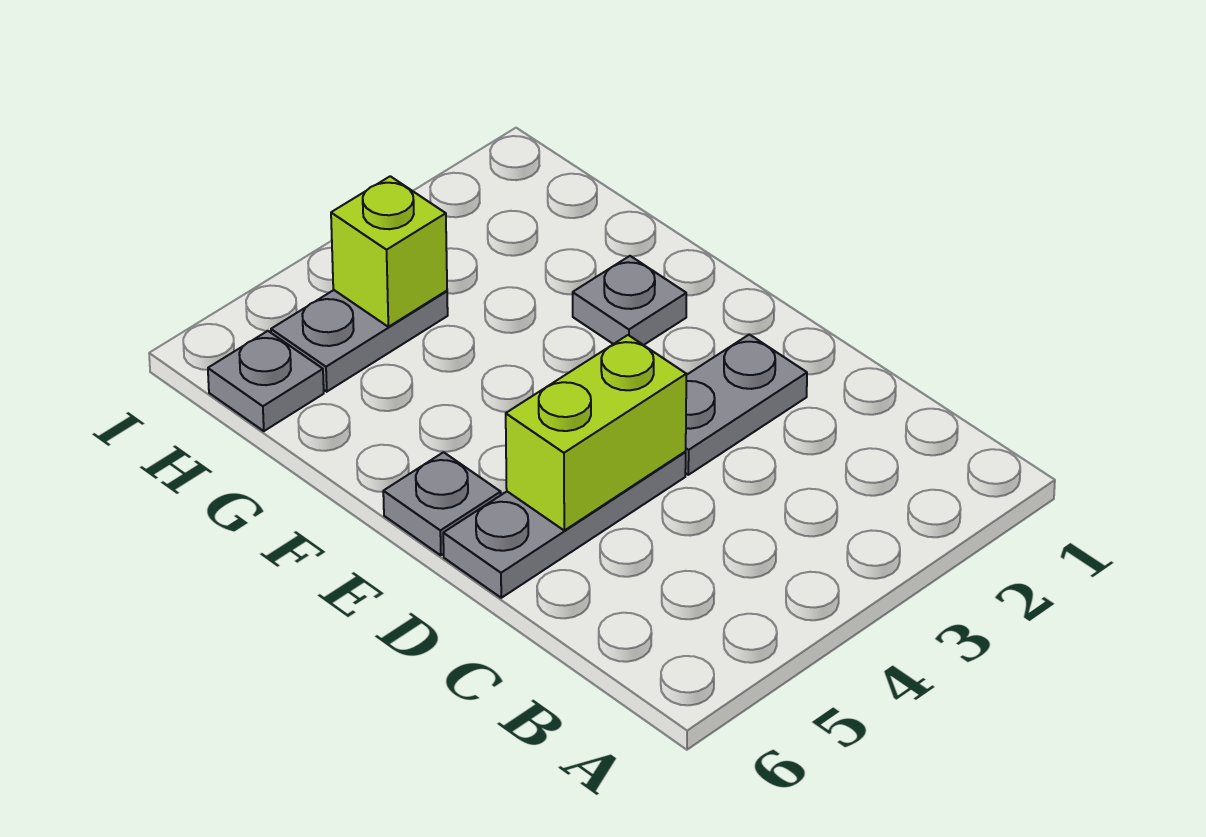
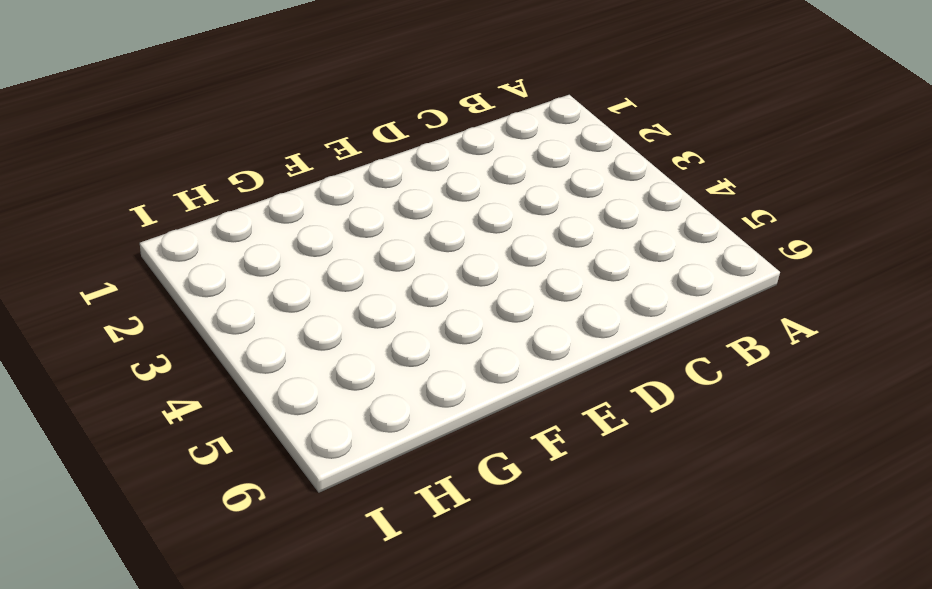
none -> grey plate D2:D3 level 1
none -> grey plate D4:D6 level 1

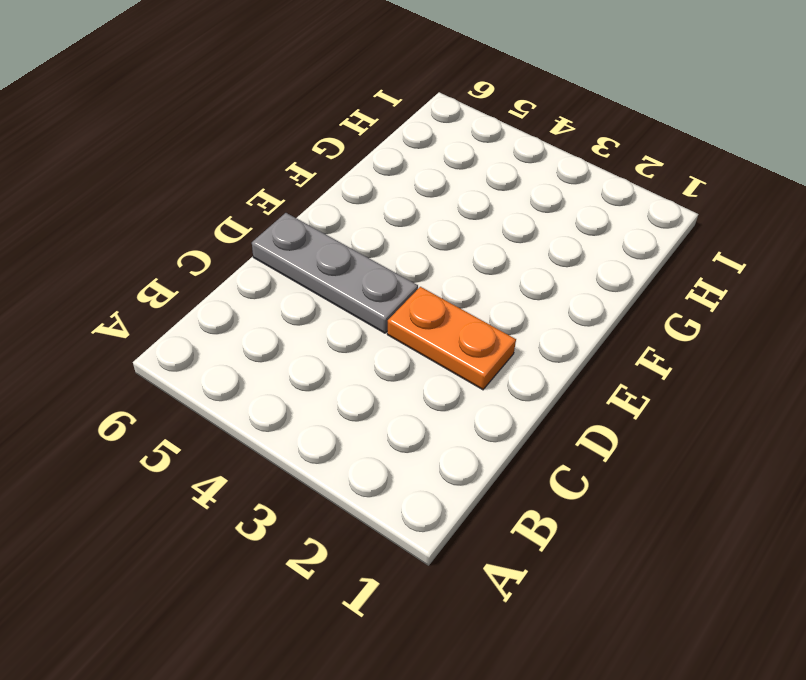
orange plate D2:D3 level 1 -> grey plate D2:D3 level 1
none -> grey plate E6 level 1
none -> grey plate F2 level 1

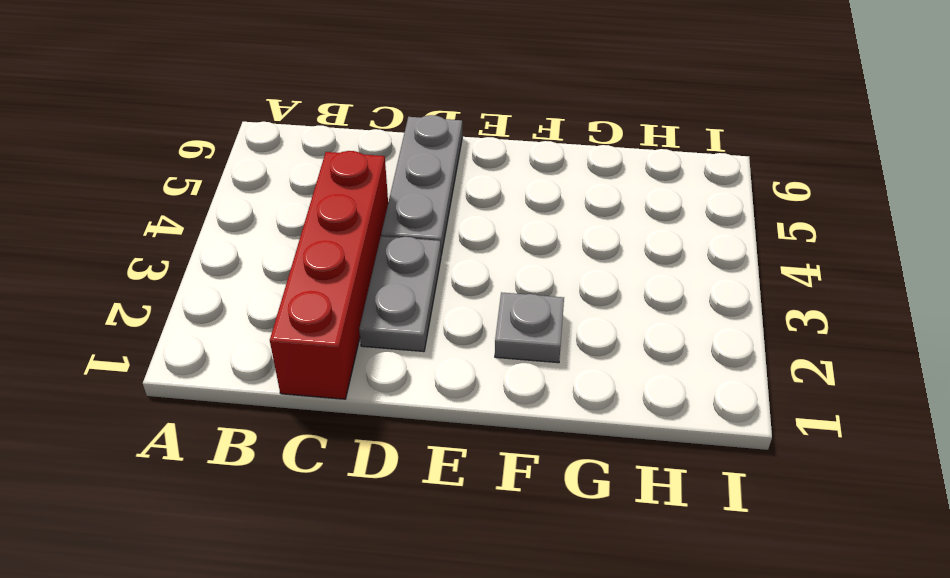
red brick C1:C4 level 1 -> none
none -> grey plate E6 level 1
none -> grey plate H4:H5 level 1

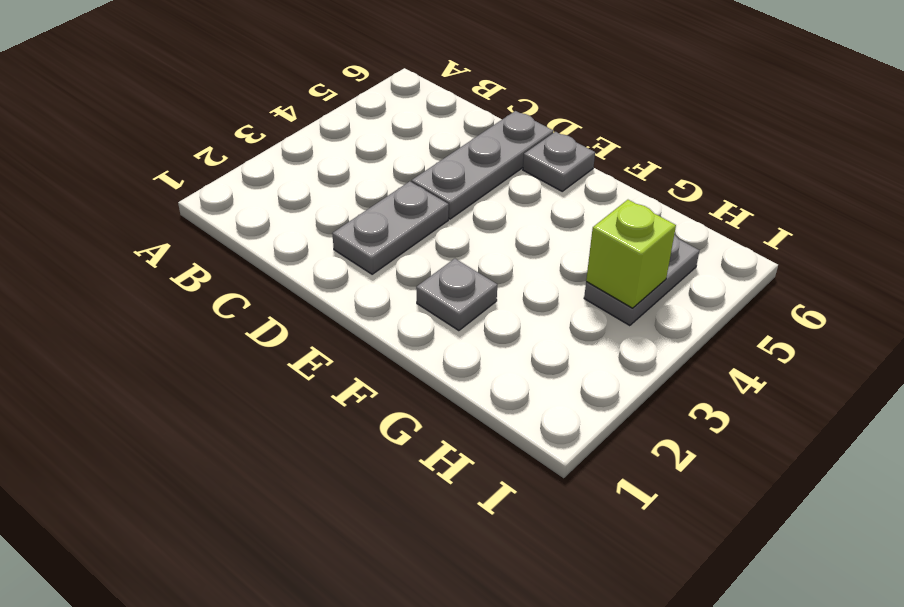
none -> grey plate H6 level 1
none -> lime brick D4:D5 level 2

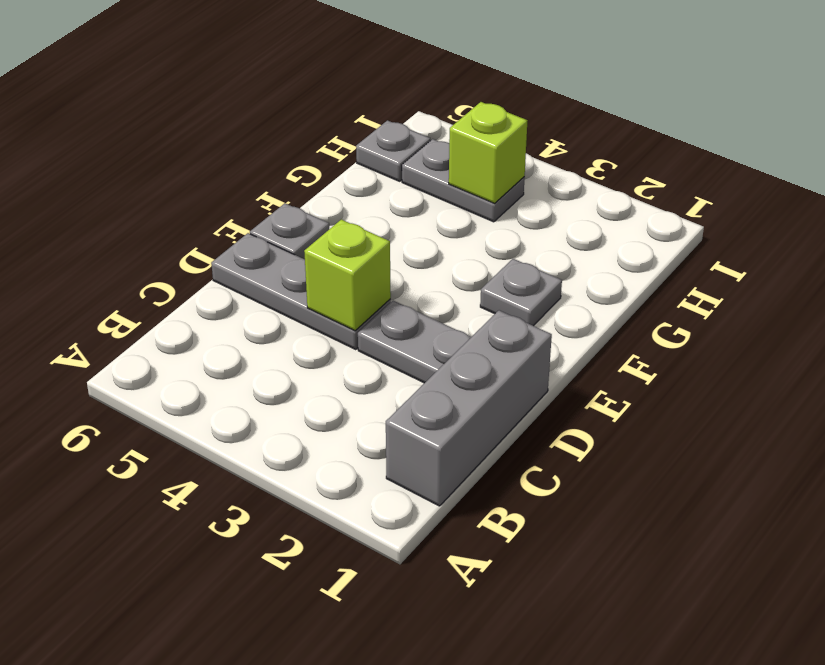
grey brick B1:D1 level 1 -> none
lime brick D4 level 2 -> lime brick D4:D5 level 2

